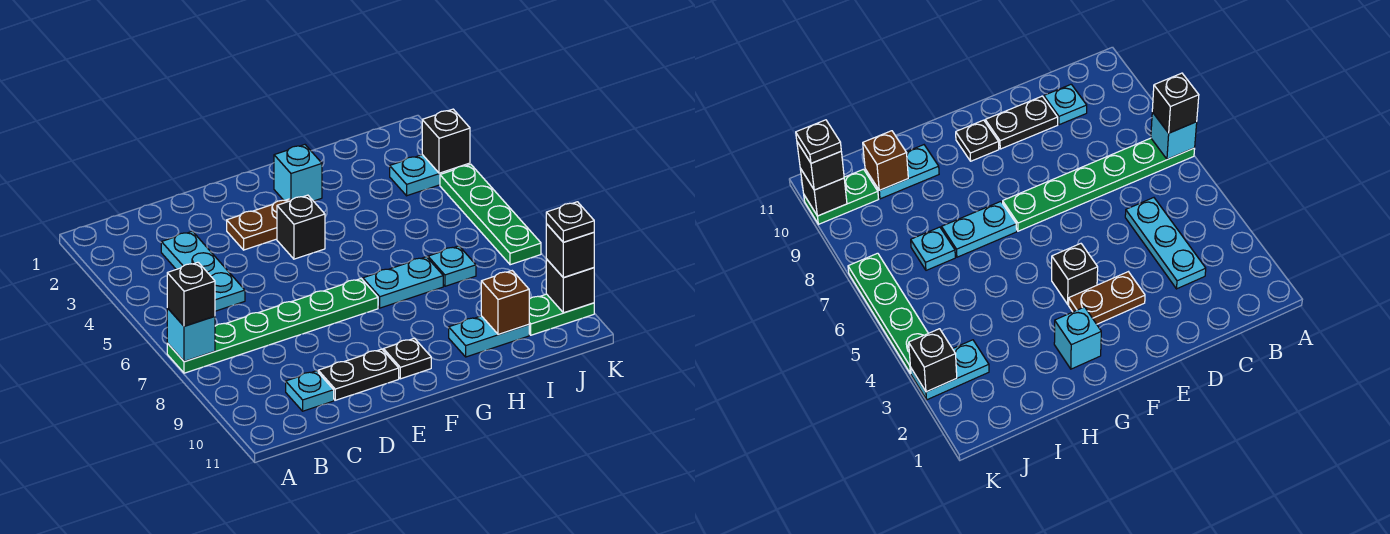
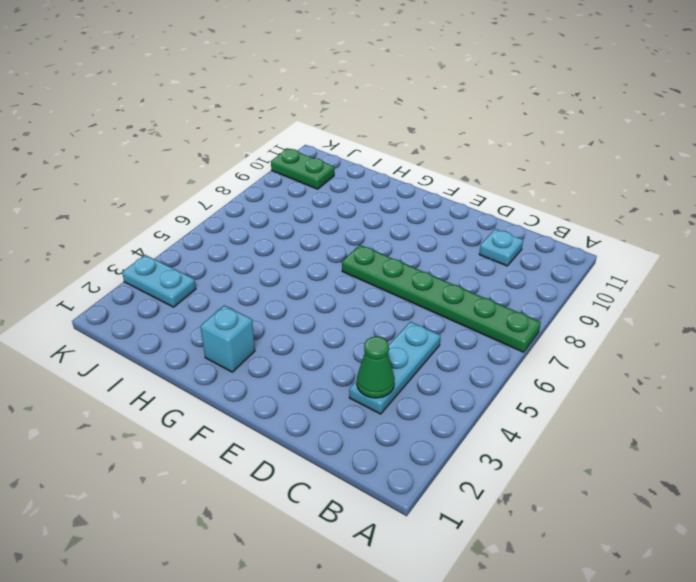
green cone C3 level 2 -> none
none -> black plate D10:E10 level 1
none -> brown plate E3:F3 level 1
none -> black brick F4 level 1

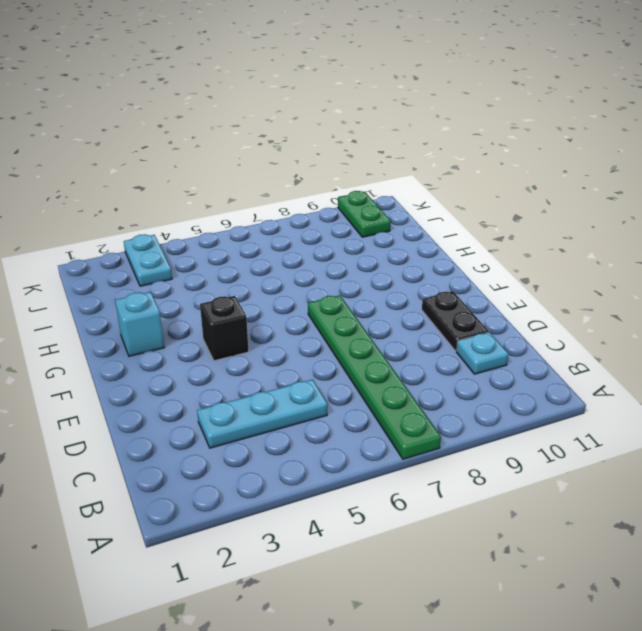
none -> brown plate E3:F3 level 1
none -> black plate F10 level 1
none -> cyan plate G7:H7 level 1

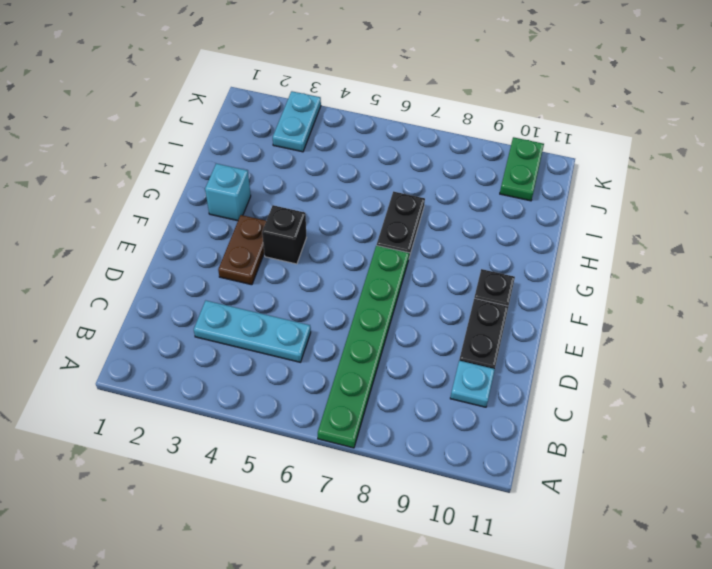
black plate G7:H7 level 1 -> cyan plate G7:H7 level 1
none -> cyan plate H10:I10 level 1
none -> cyan plate I7 level 1
none -> green plate K4:K7 level 1

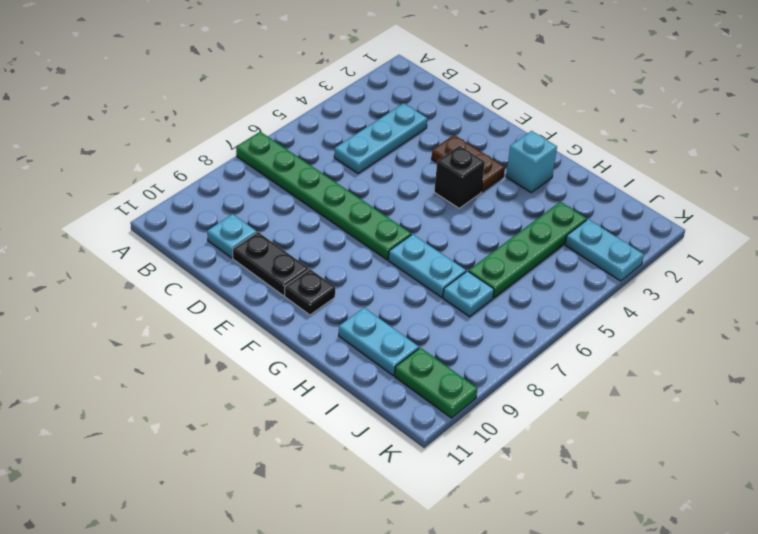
green plate I3:I6 level 1 -> green plate K4:K7 level 1
none -> cyan brick A7 level 2
none -> brown brick I10 level 2
none -> black brick K3 level 2

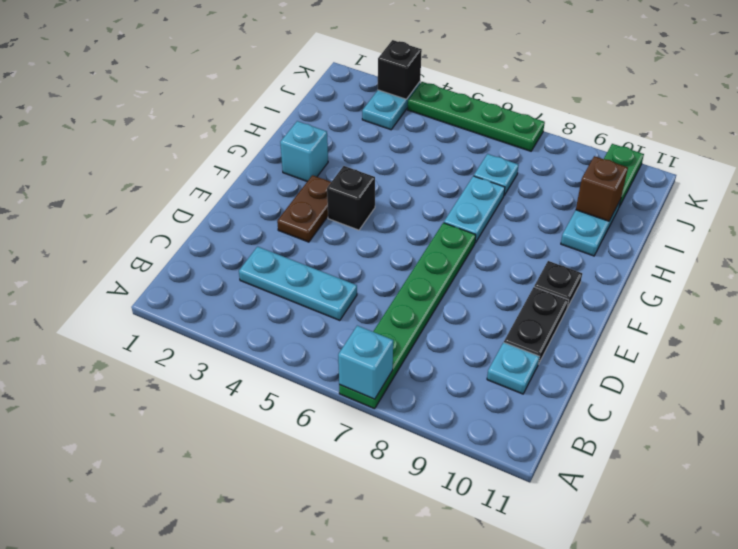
none -> black brick K10 level 2
none -> black brick A7 level 3
none -> black brick K10 level 3

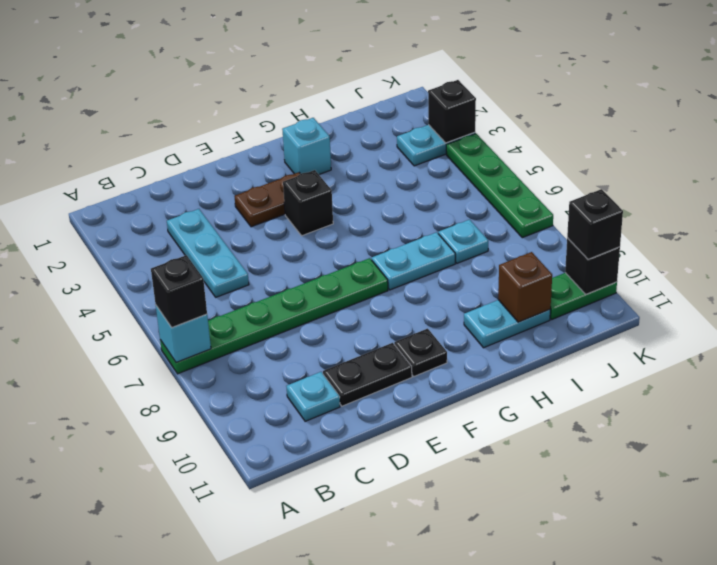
none -> black plate K10 level 4

